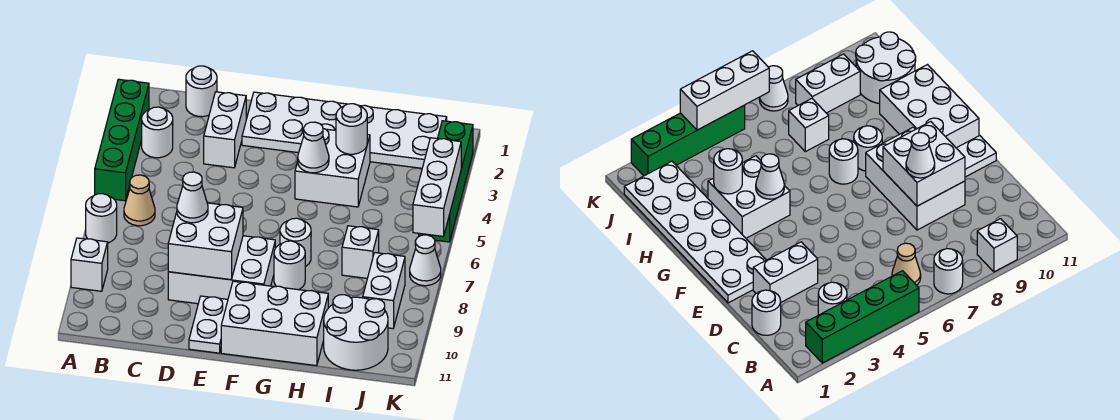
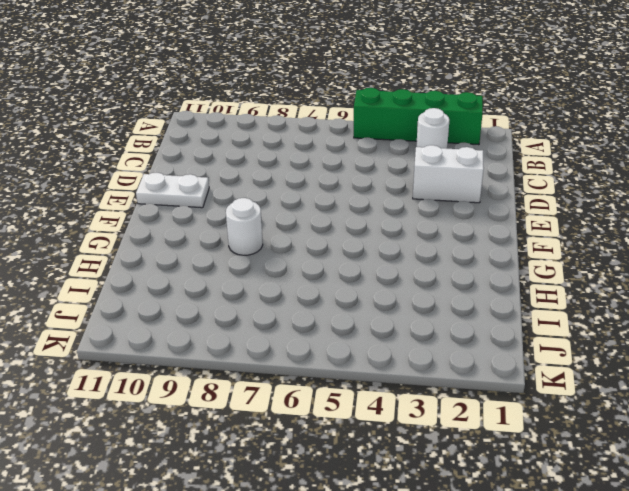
none -> white round brick A7 level 1
none -> white brick A9 level 1
none -> tan cone B6 level 1

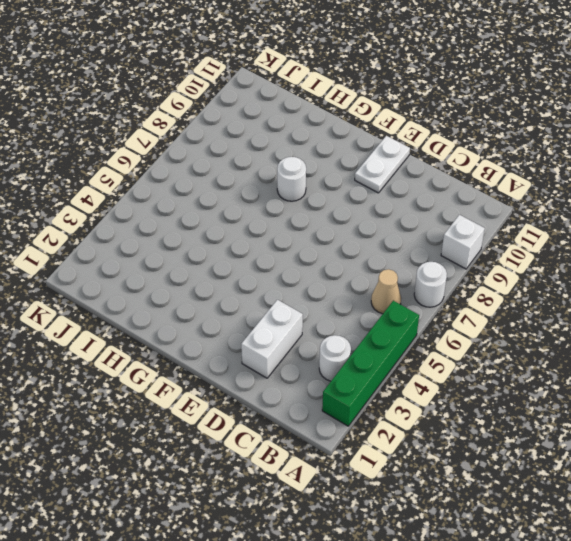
none -> white round brick C1 level 1
none -> white brick D8:F9 level 1
none -> white plate E1:J2 level 1

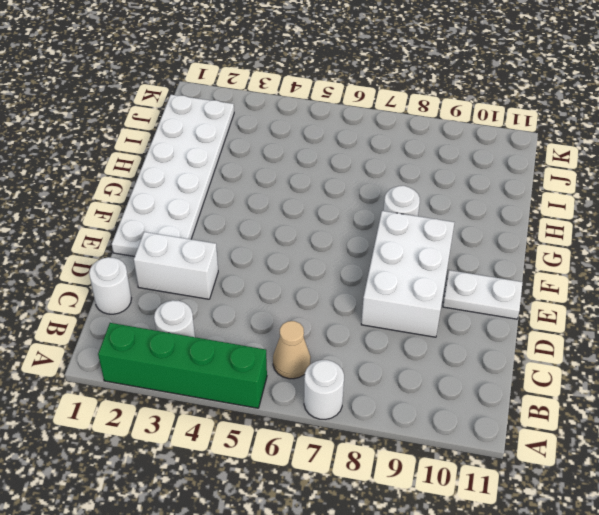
none -> white brick A9 level 1
none -> white brick F10:H11 level 1
none -> white brick G3:H4 level 1

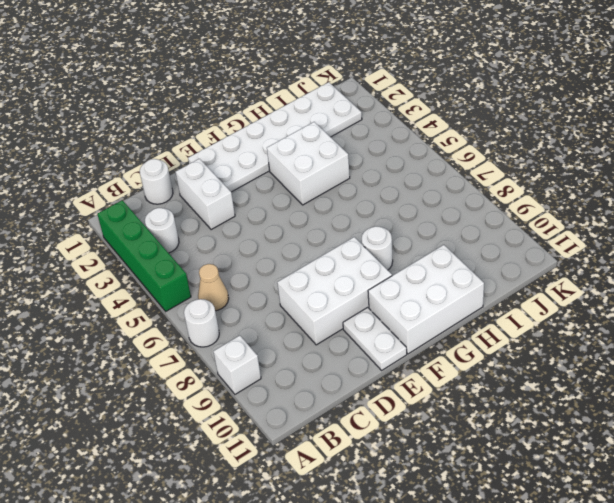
none -> white round brick G7 level 1
none -> white brick I7 level 1
none -> white round brick I10:J11 level 1

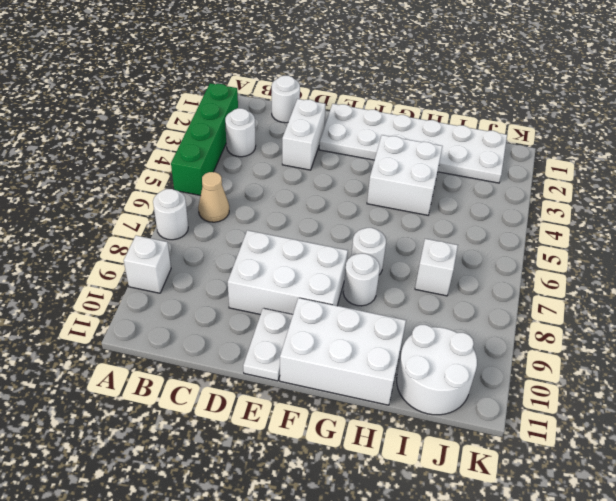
none -> white brick J8:J9 level 1
none -> green brick K2:K5 level 1
none -> white cone K7 level 1

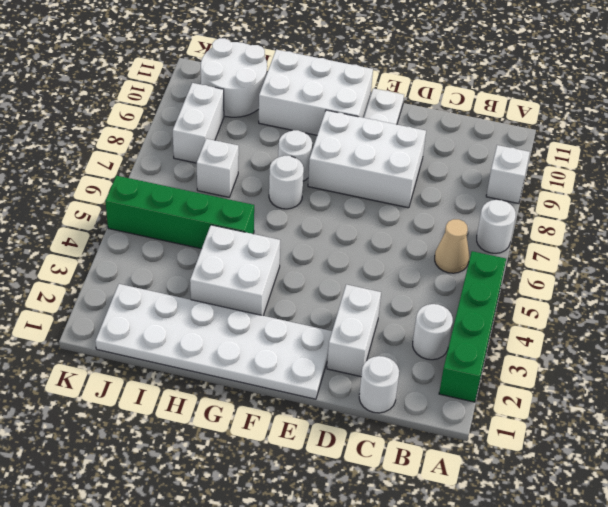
green brick H5:K5 level 1 -> green brick K2:K5 level 1
none -> white cone K7 level 1
none -> white brick D8:E9 level 2
none -> white cone G4 level 2

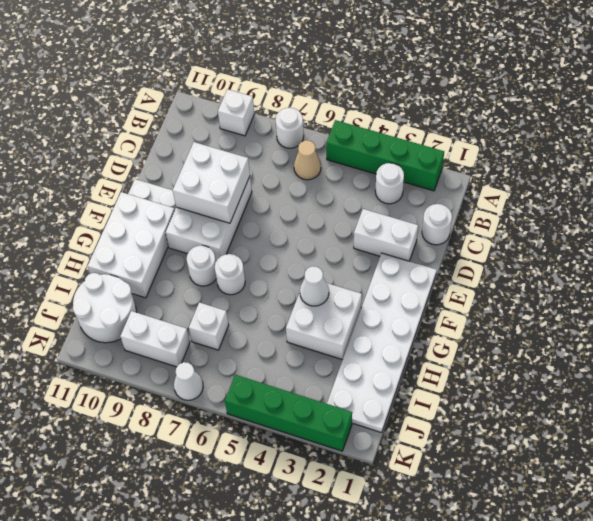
none -> white round brick H3 level 2
none -> white brick K4:K6 level 2
none -> white cone D8 level 3

